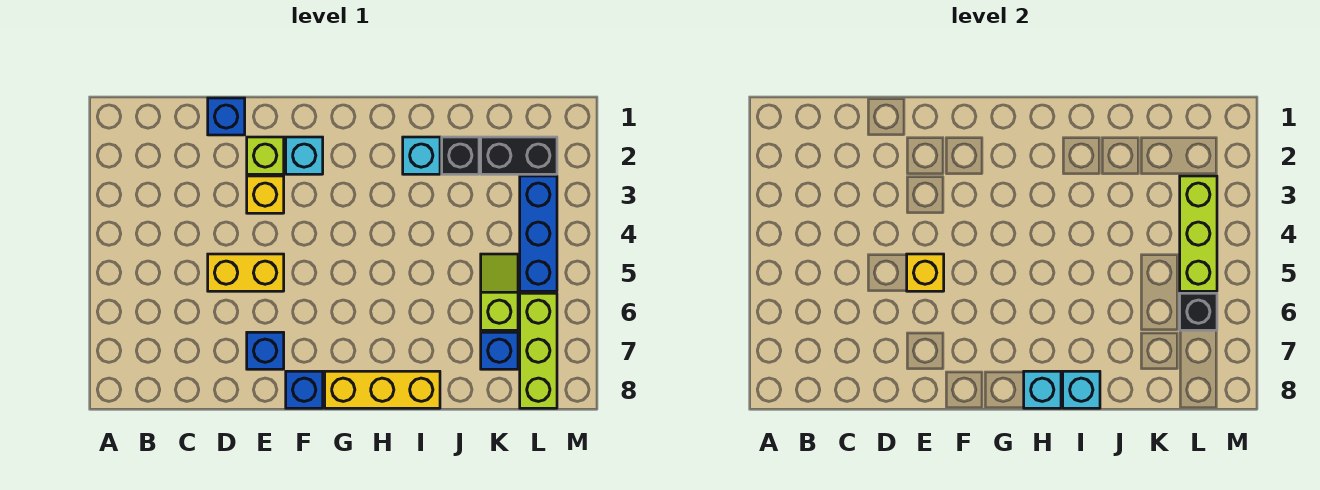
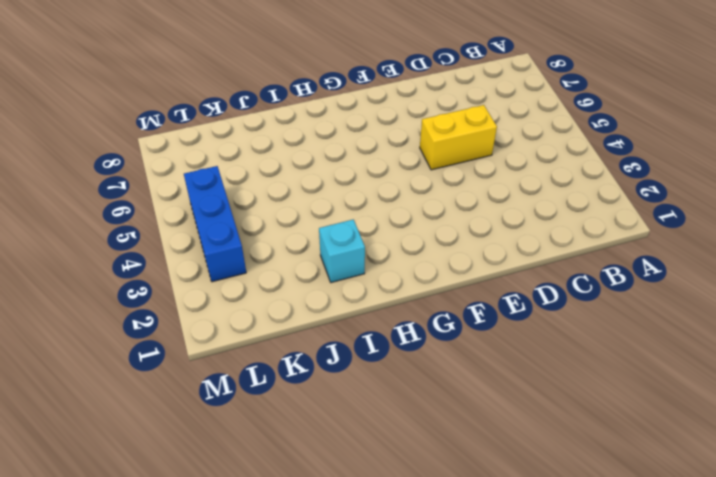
none -> blue brick D1 level 1
none -> lime brick E2 level 1
none -> yellow brick E3 level 1

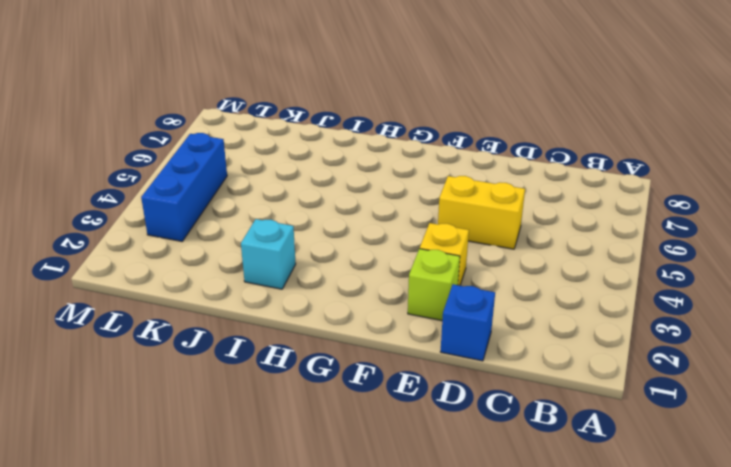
none -> blue brick E7 level 1
none -> cyan brick F2 level 1
none -> blue brick F8 level 1

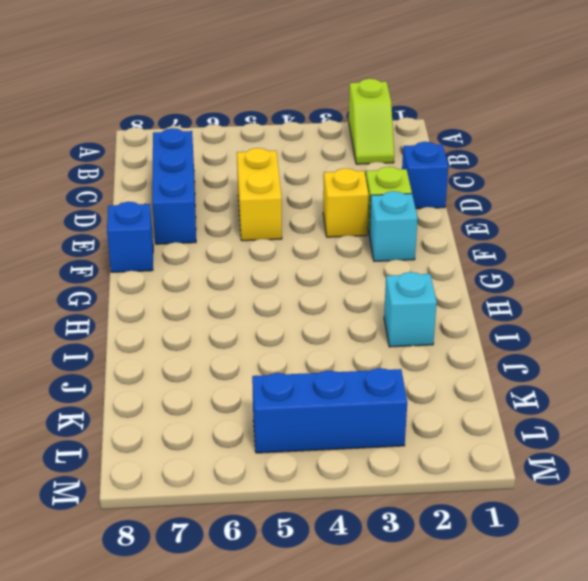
lime slope A2:B2 level 1 top A -> lime slope K5:K6 level 1 top 6
blue brick C7:E7 level 1 -> blue brick E7 level 1
none -> yellow brick G8:I8 level 1
none -> black brick J2 level 1
none -> black brick K2:L2 level 1

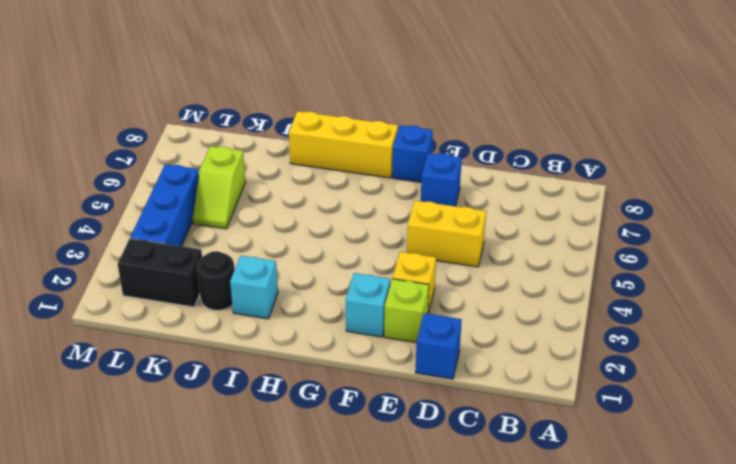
black round brick J2 level 1 -> black brick J2 level 1
none -> blue brick K7 level 1
none -> lime brick L6:L8 level 1
none -> yellow brick E5 level 2

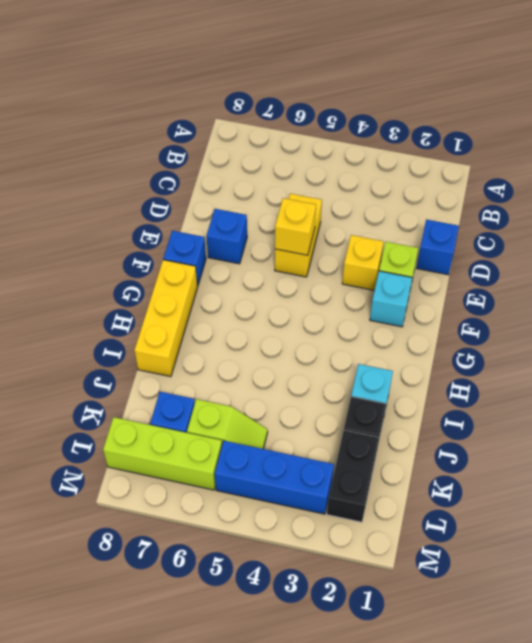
none -> cyan brick H8 level 2
none -> cyan brick I8 level 2
none -> lime brick L3:L5 level 2

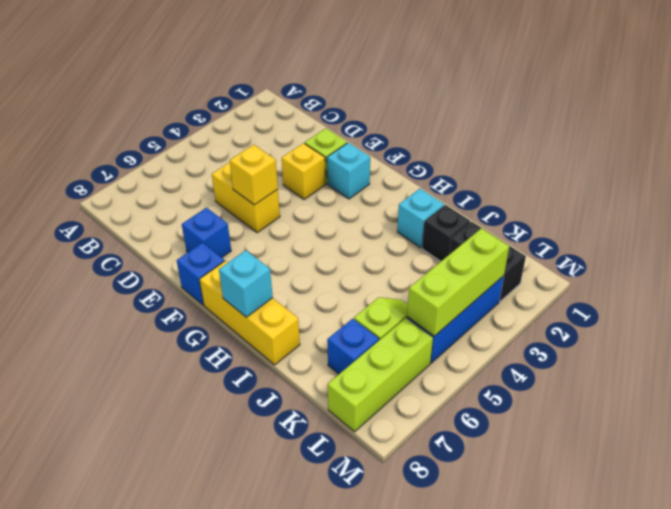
none -> blue brick D1 level 1
none -> cyan brick I8 level 2
none -> black brick L6 level 2

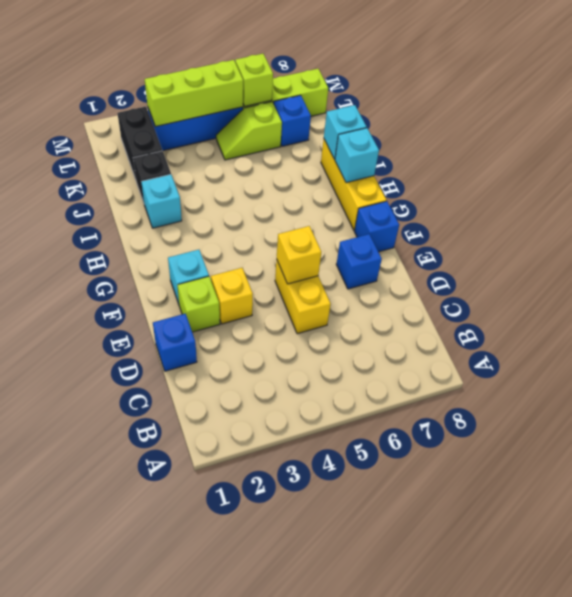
lime brick L6 level 2 -> black brick L6 level 2

